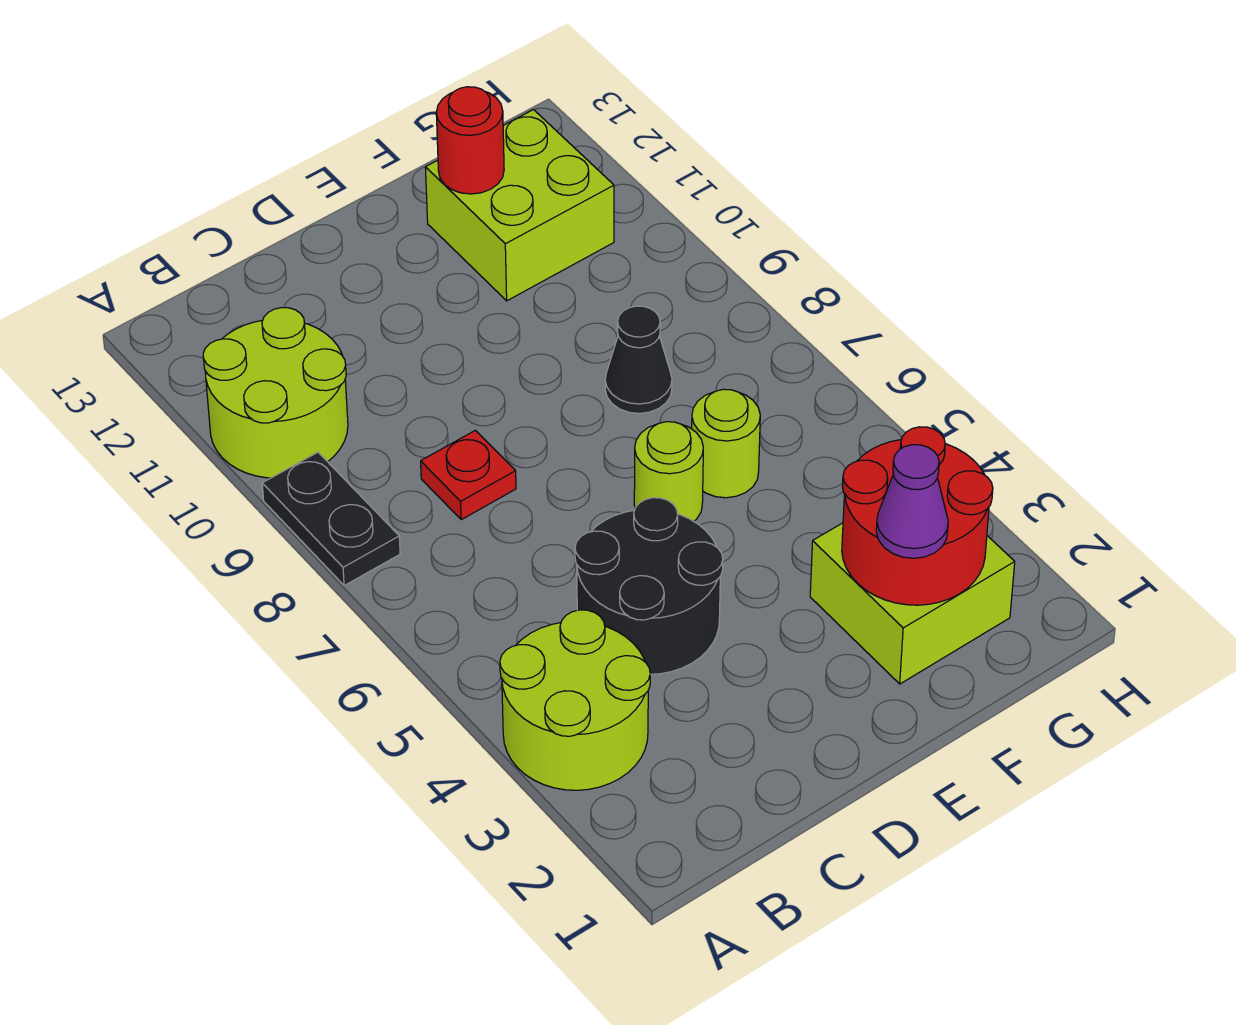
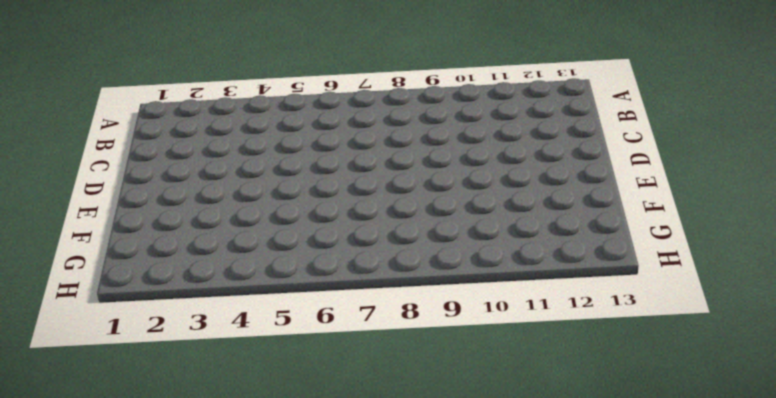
none -> lime round brick A3:B4 level 1
none -> black plate A8:A9 level 1
none -> lime round brick A10:B11 level 1

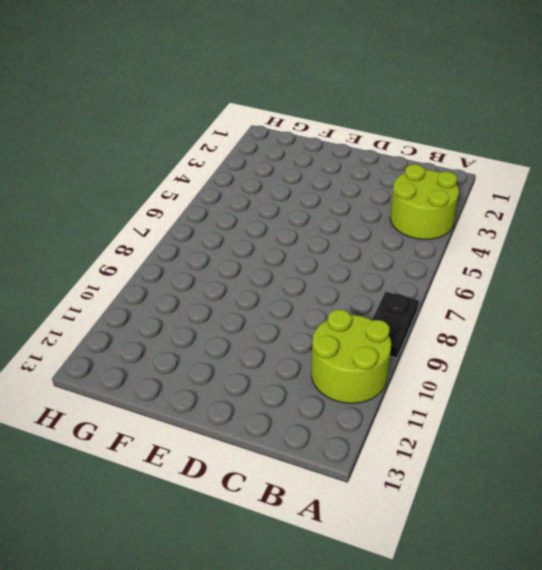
none -> black round brick C4:D5 level 1
none -> red plate C8 level 1
none -> lime round brick E6 level 1

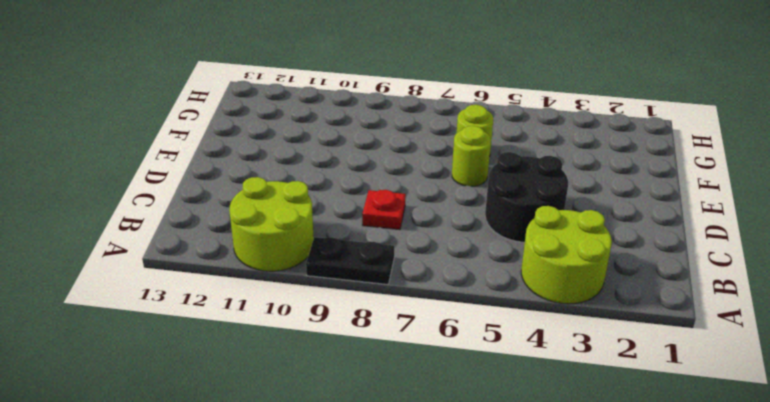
none -> lime brick F2:G3 level 1
none -> black cone F8 level 1
none -> lime brick F11:G12 level 1

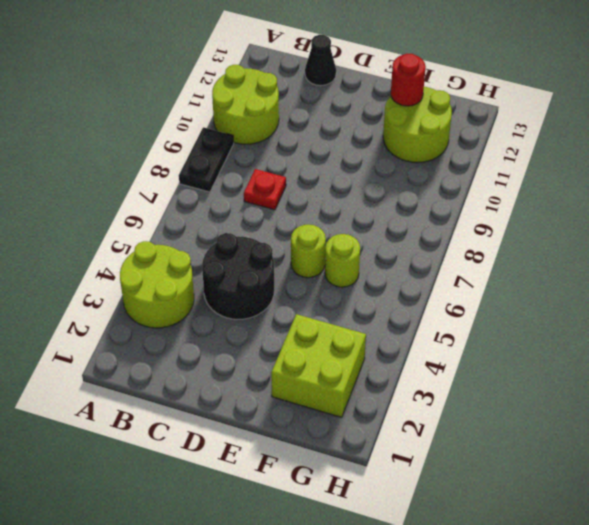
black cone C13 level 1 -> black cone F8 level 1
lime round brick F11:G12 level 1 -> lime brick F11:G12 level 1
none -> red round brick F2:G3 level 2
none -> purple cone F2 level 3

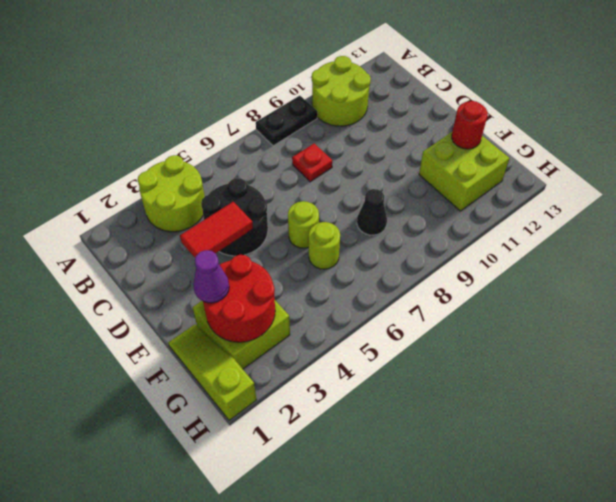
red tile D3:D4 level 2 -> none
lime slope F1:H1 level 1 top H -> none

